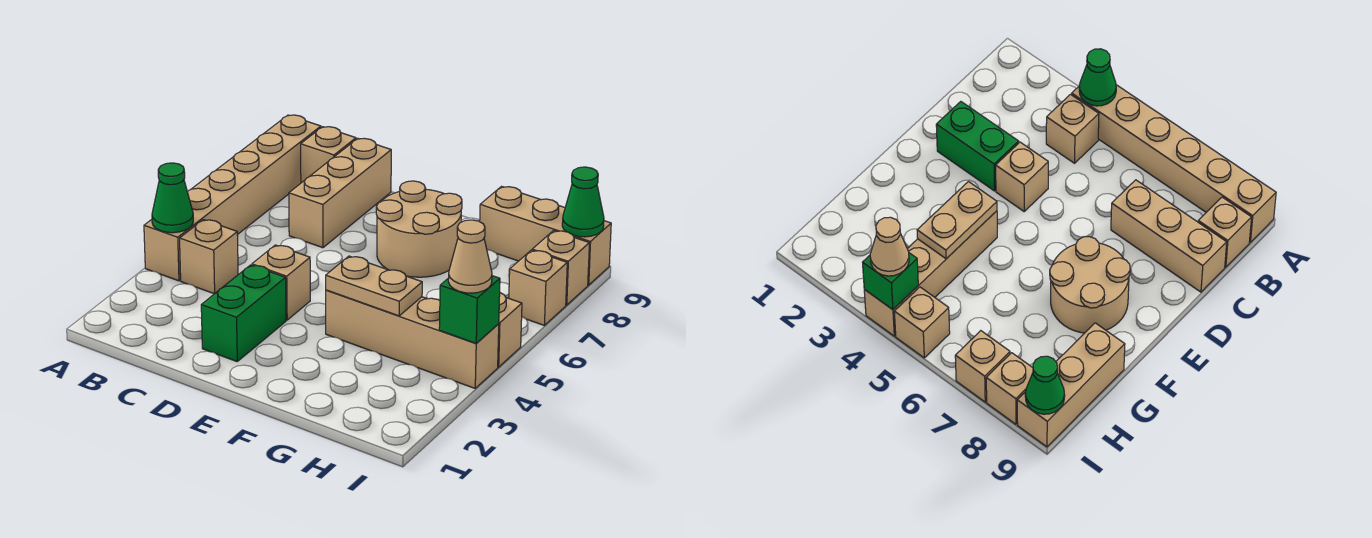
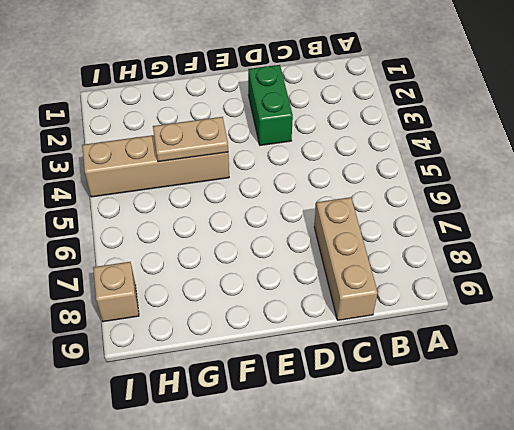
none -> tan brick A4:A9 level 1
none -> tan brick B4 level 1
none -> tan brick B9 level 1

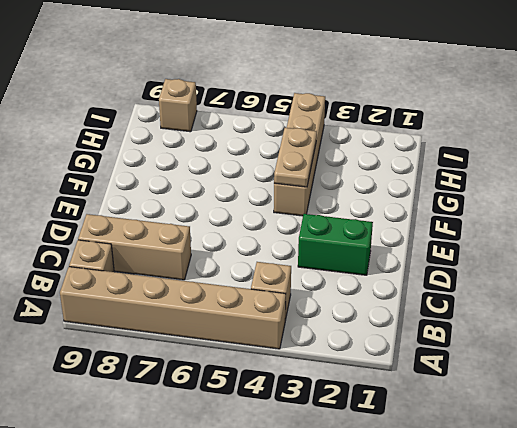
none -> tan brick D4 level 1
none -> tan round brick E7:F8 level 1
none -> tan brick G9:I9 level 1

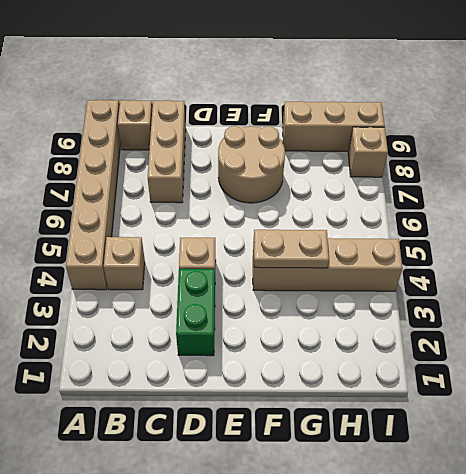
none -> tan brick I5 level 1
none -> tan brick I7 level 1
none -> green cone A4 level 2

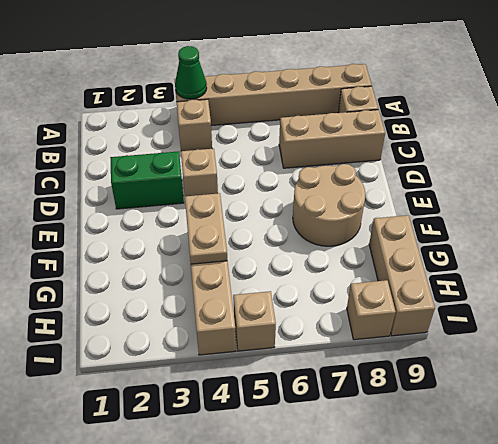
none -> tan brick I7 level 1
none -> green brick I4 level 2
none -> green cone I9 level 2

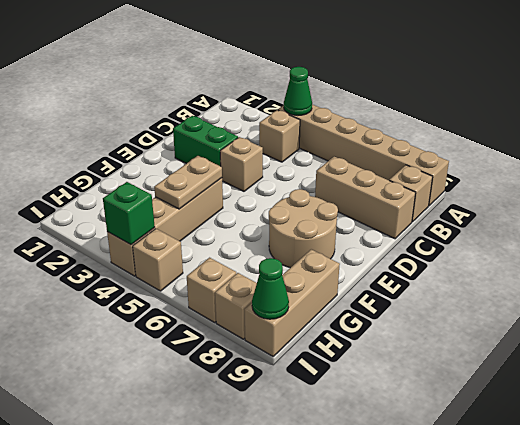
none -> tan cone I4 level 3

